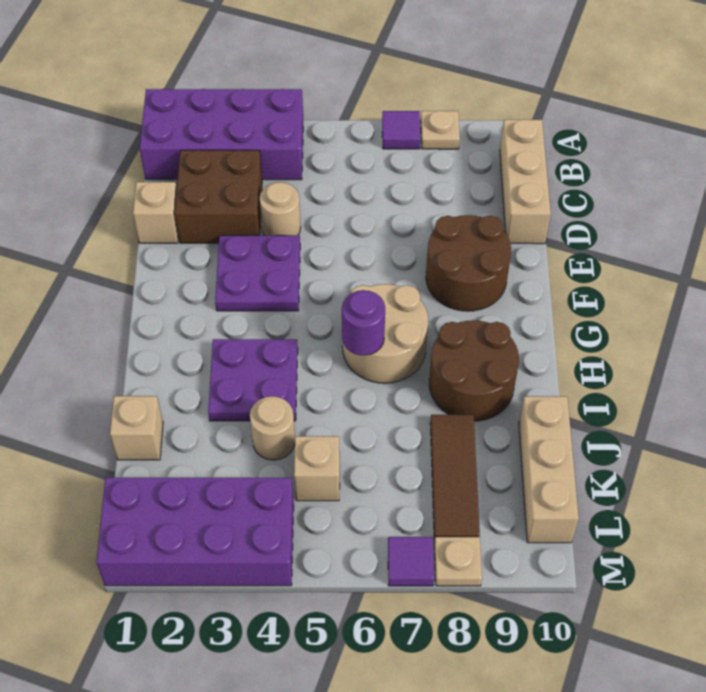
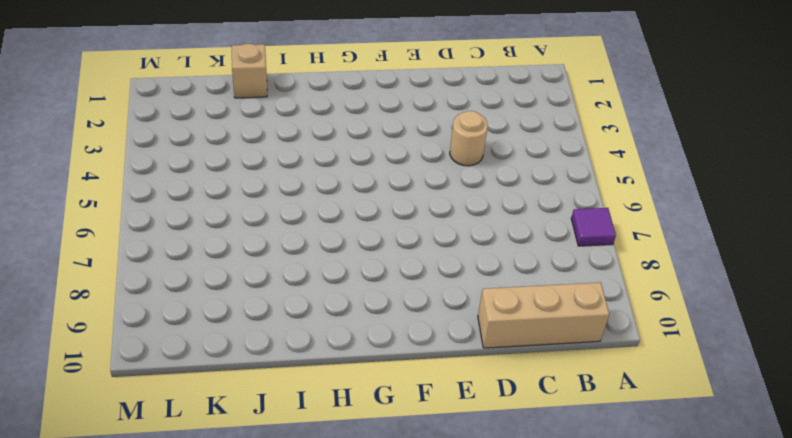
none -> purple brick A1:B4 level 1
none -> tan plate A8 level 1
none -> brown brick C2:D3 level 1

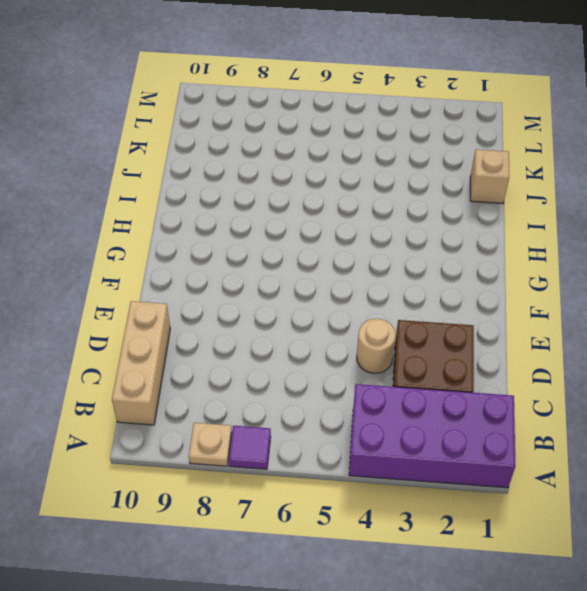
none -> tan brick D1 level 1
none -> purple plate E3:F4 level 1
none -> brown round brick E8:F9 level 1

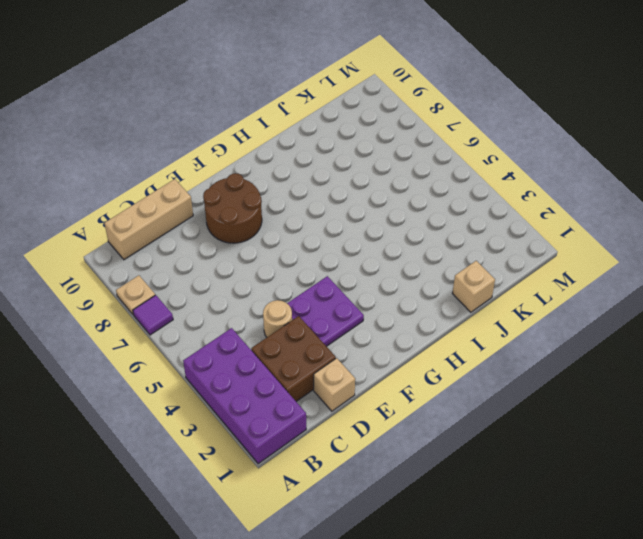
none -> tan round brick G6:H7 level 1
none -> purple plate H3:I4 level 1
none -> brown round brick H8:I9 level 1

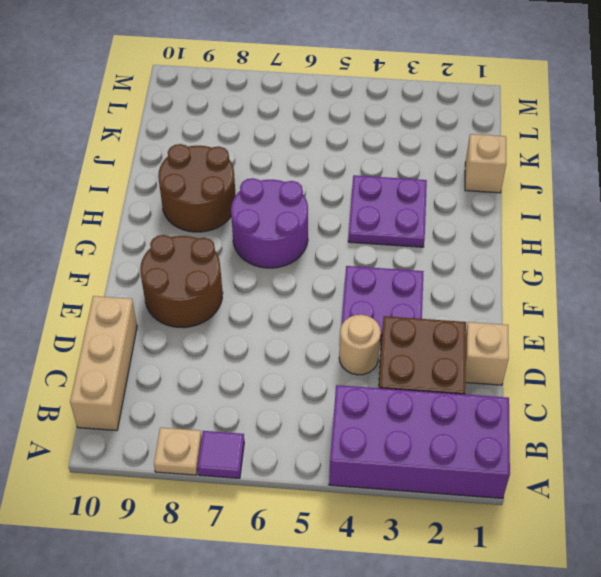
purple round brick G6:H7 level 1 -> tan round brick G6:H7 level 1
none -> tan round brick J4 level 1
none -> brown tile J8:L8 level 1
none -> tan brick J10:L10 level 1

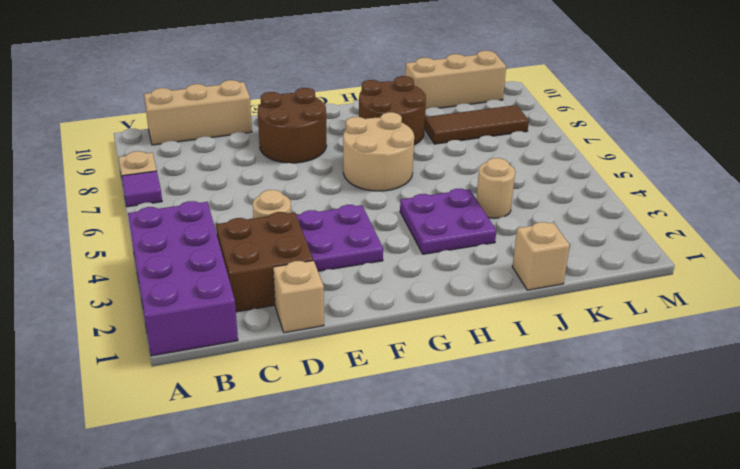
none -> tan brick K5 level 1
none -> purple brick L1:M4 level 1
none -> purple tile M7 level 1

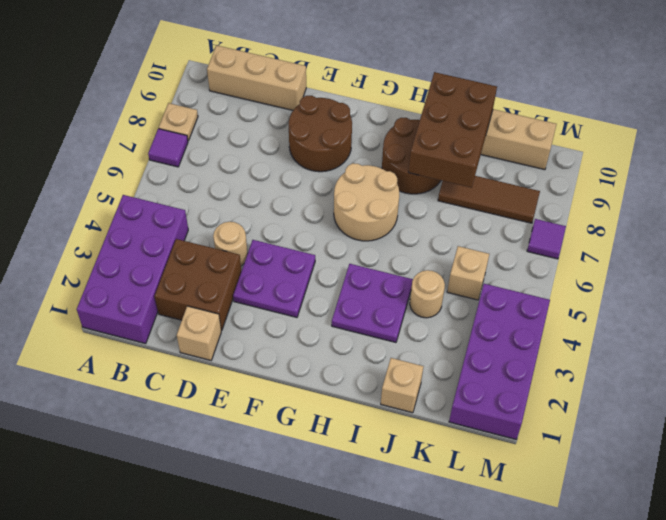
brown brick I8:J10 level 2 -> none
none -> tan plate M8 level 1
none -> purple round brick H6 level 2

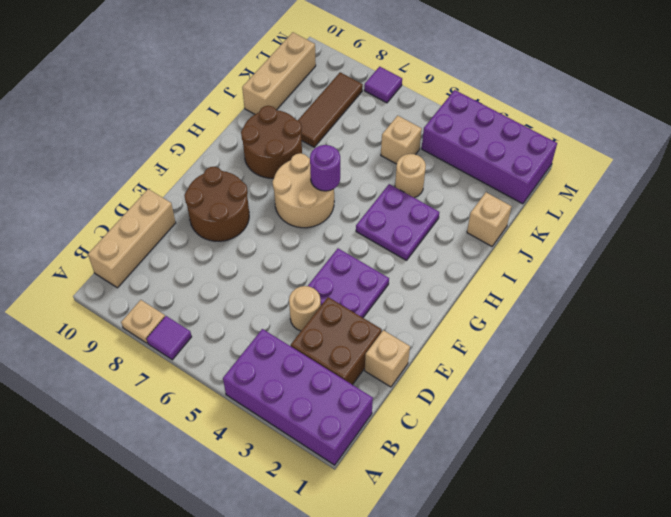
none -> tan plate M8 level 1

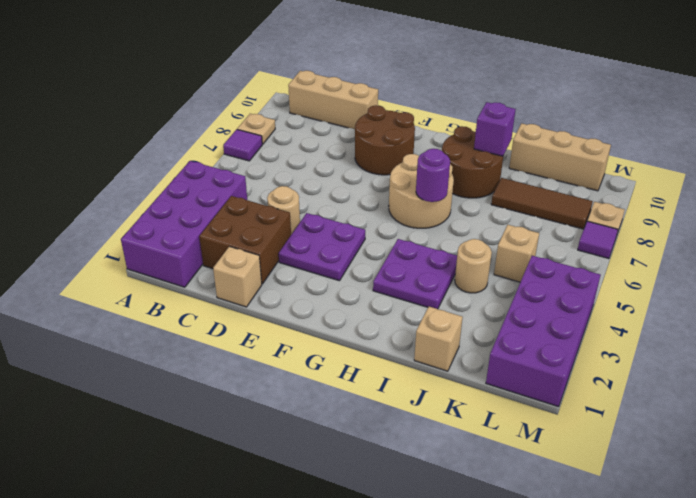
purple brick I9 level 2 -> none

